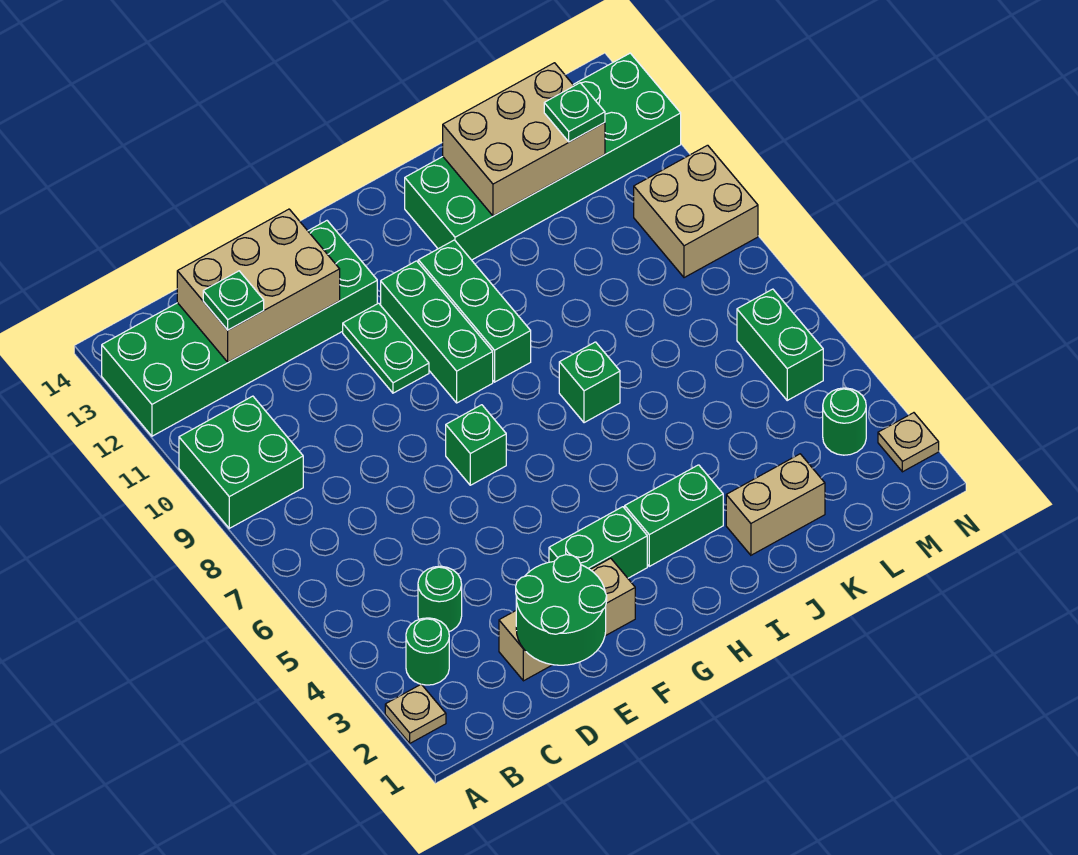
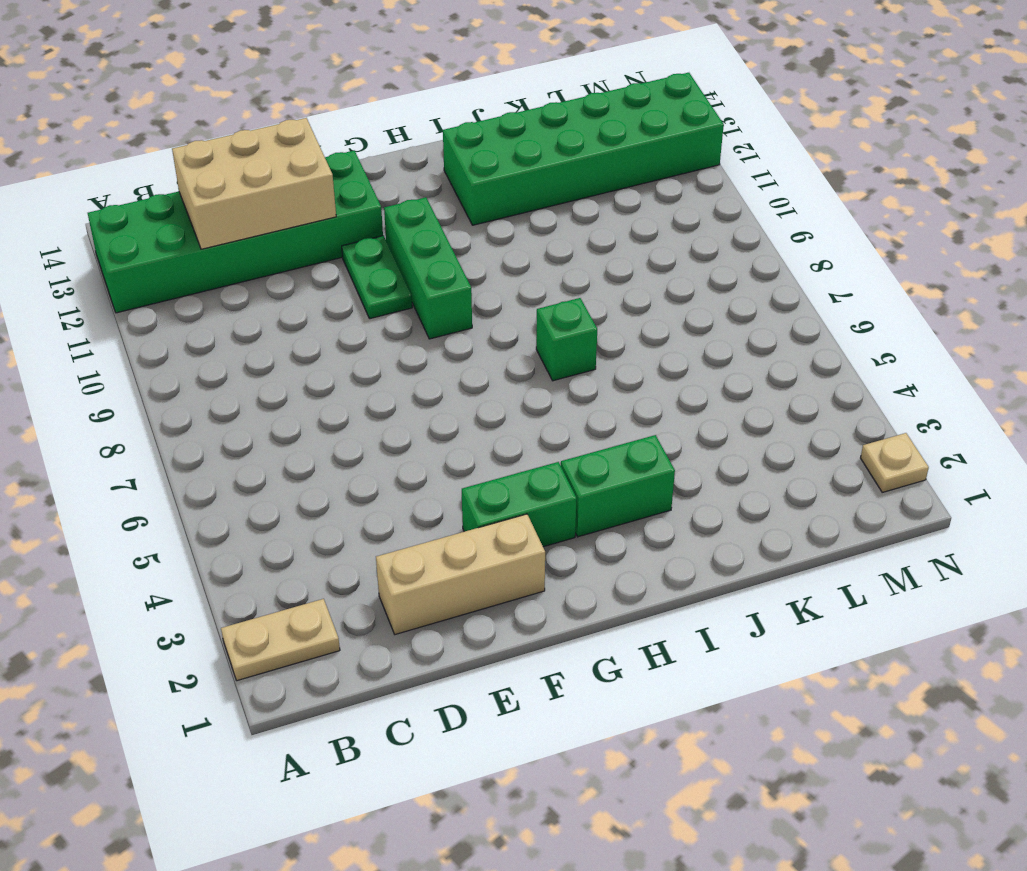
tan plate A2:B2 level 1 -> tan plate A2 level 1
none -> green brick A9:B10 level 1
none -> green round brick B3 level 1
none -> green round brick C4 level 1

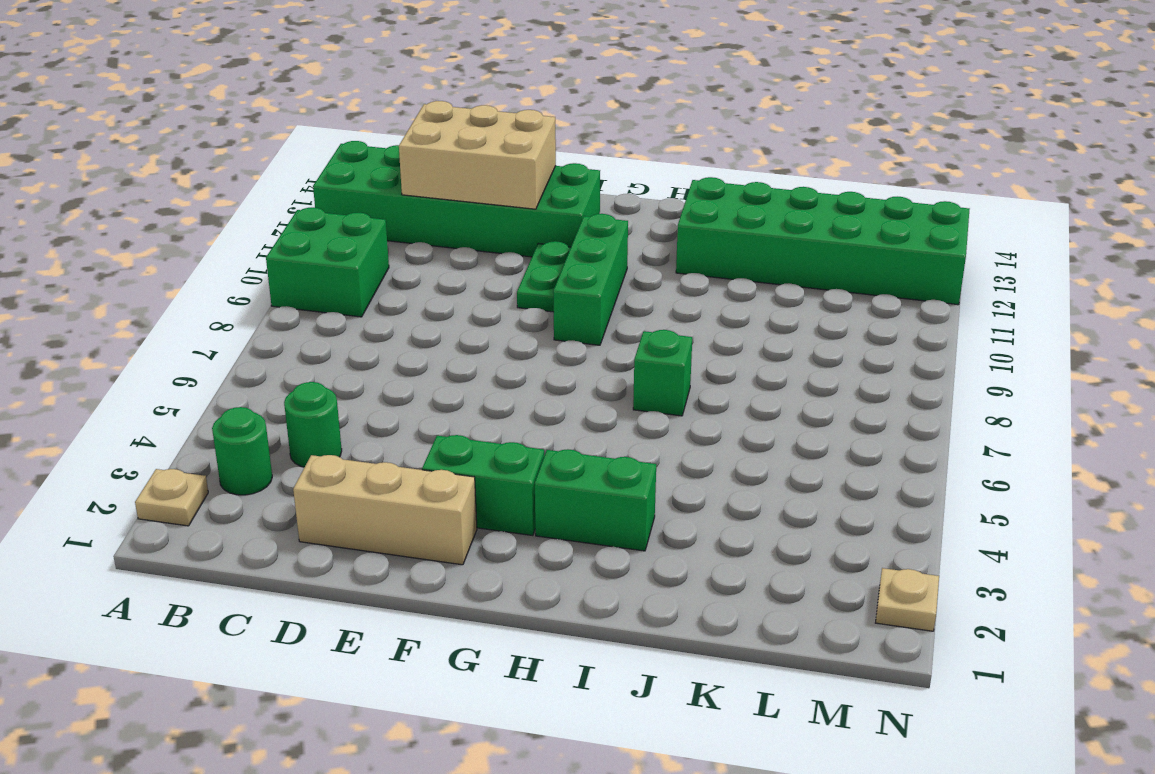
none -> green brick F7 level 1
none -> green brick H9:H11 level 1
none -> tan brick J2:K2 level 1

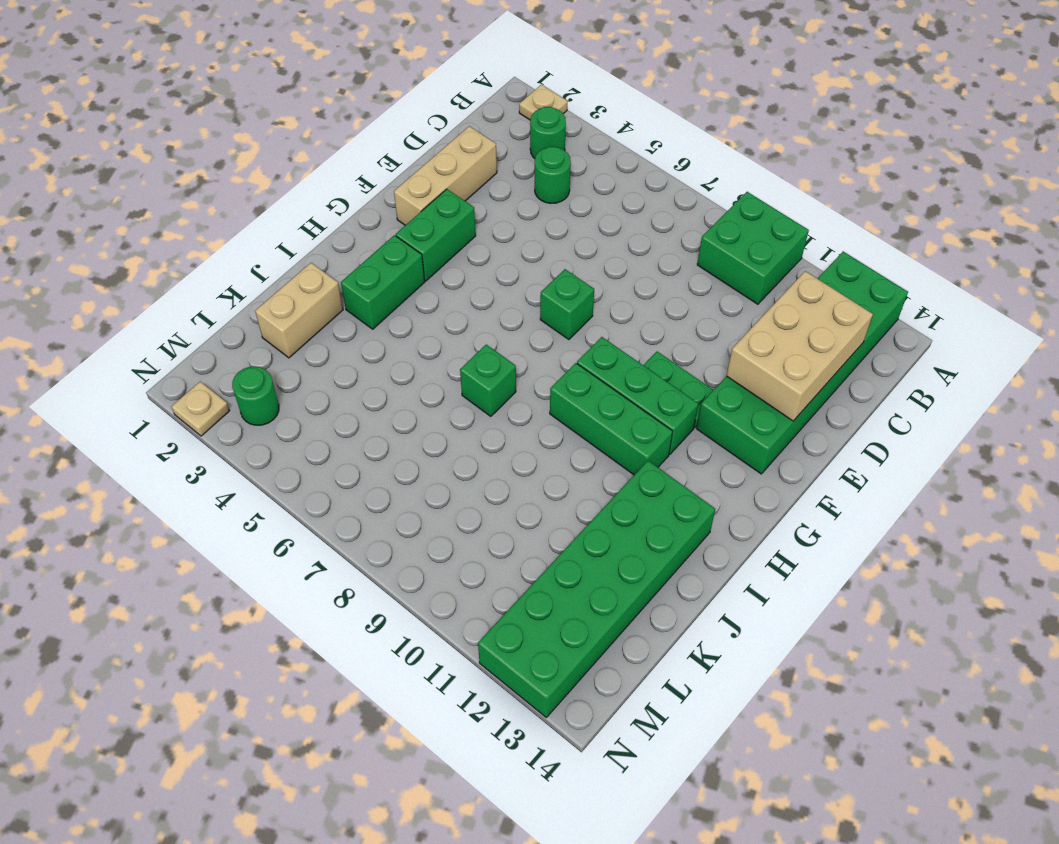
none -> green brick M5:M6 level 1
none -> tan brick M9:N10 level 1
none -> green round brick D1:E2 level 2

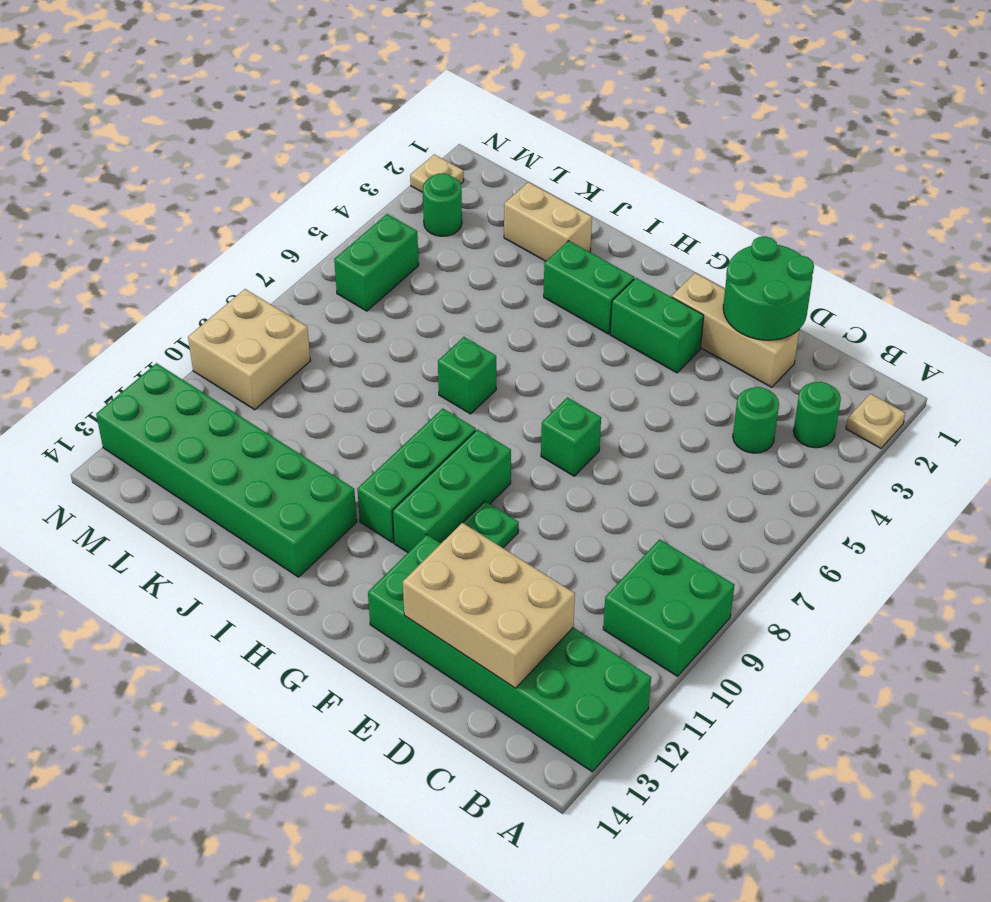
none -> tan brick J12:L13 level 2
none -> green plate C12 level 3
none -> green plate L12 level 3

